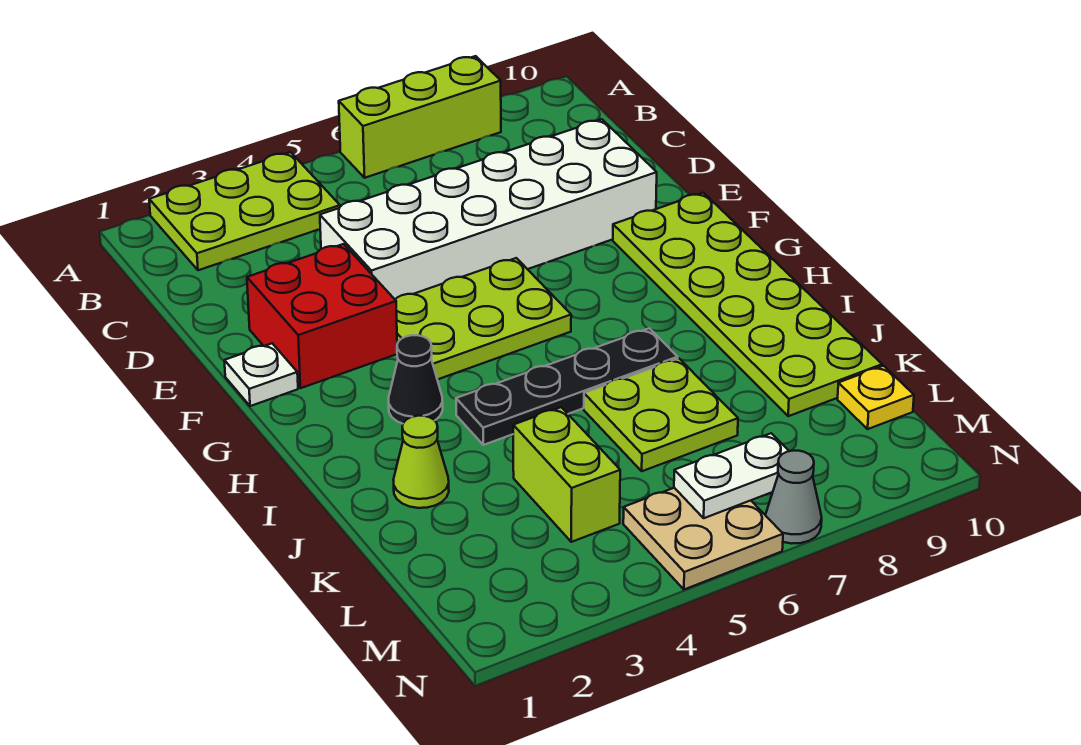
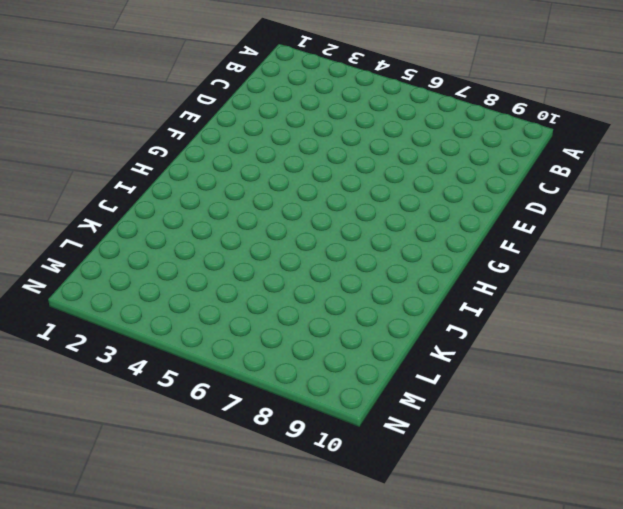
none -> lime plate A2:B4 level 1
none -> lime brick A6:A8 level 1
none -> white brick D4:E9 level 1

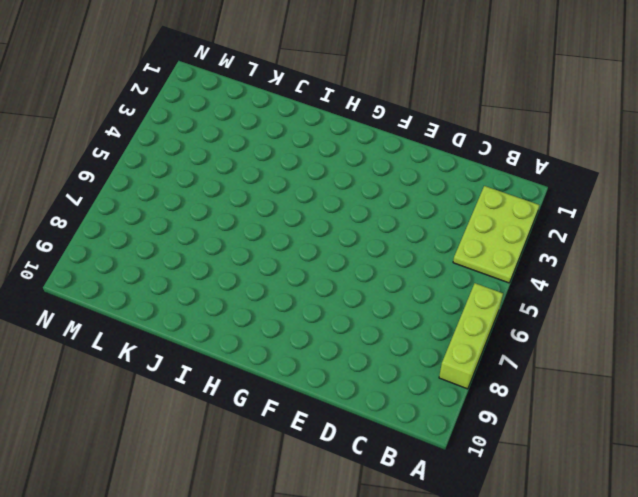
none -> white brick D4:E9 level 1
none -> red brick E2:F3 level 1
none -> white plate F1 level 1

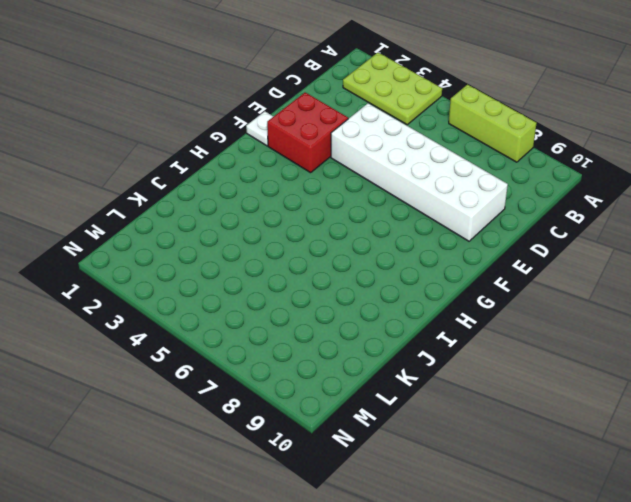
none -> lime plate F4:G6 level 1
none -> lime plate F9:K10 level 1
none -> black cone H3 level 1

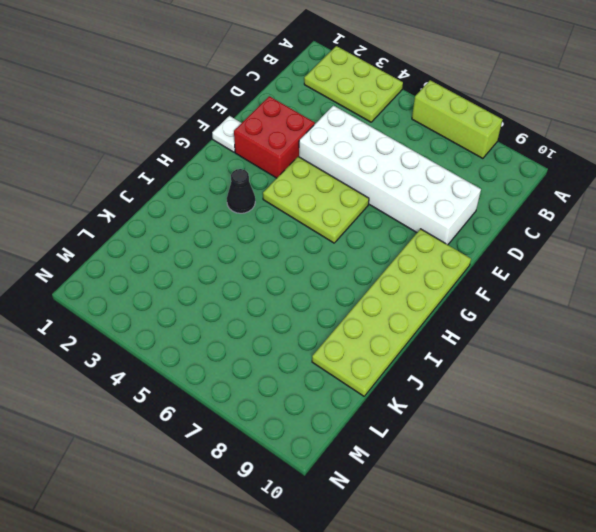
none -> black plate I4:I7 level 1
none -> lime cone J2 level 1
none -> lime plate J6:K7 level 1

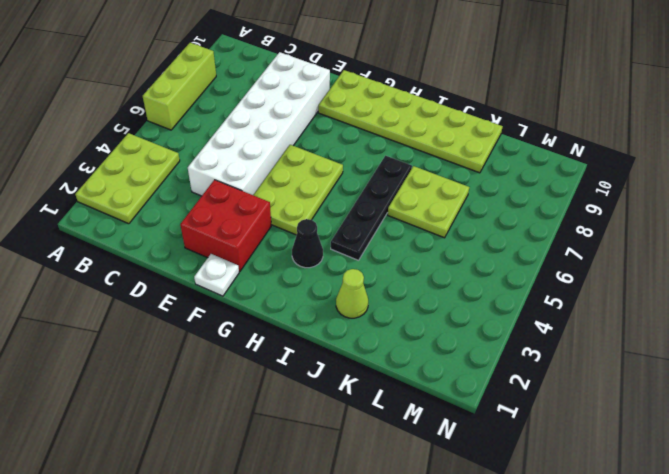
none -> lime brick K4:L4 level 1
none -> yellow plate L10 level 1
none -> tan plate M5:N6 level 1

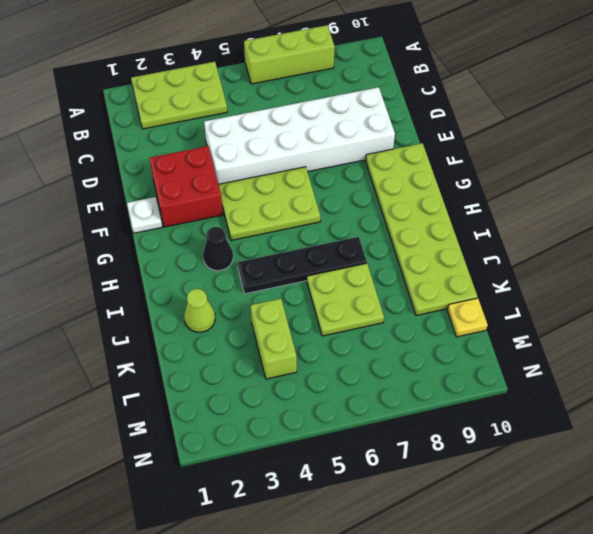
none -> tan plate M5:N6 level 1
none -> grey cone N7 level 1
none -> white plate M6:M7 level 2

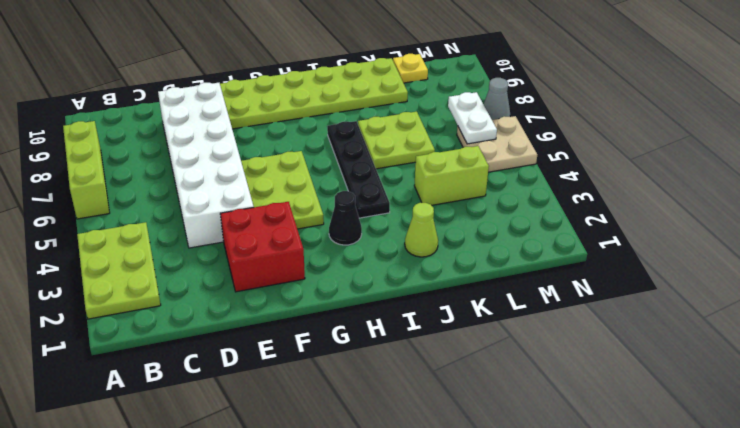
none -> white plate F1 level 1

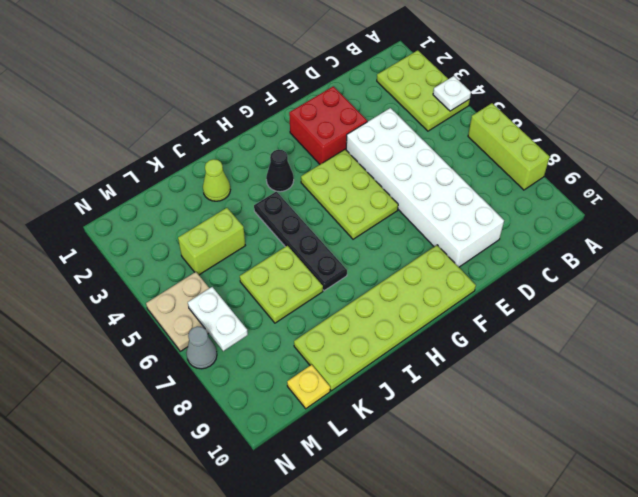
white plate A4 level 2 -> white plate F1 level 1

